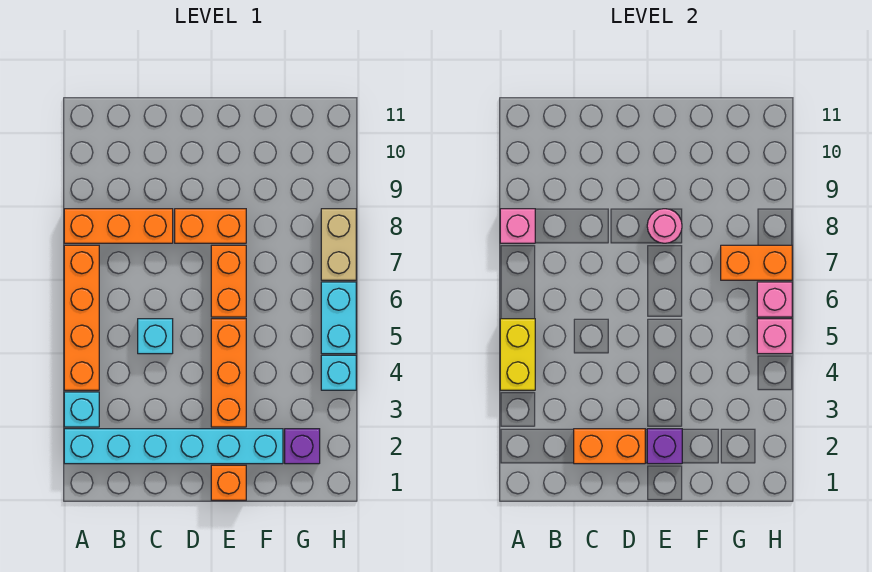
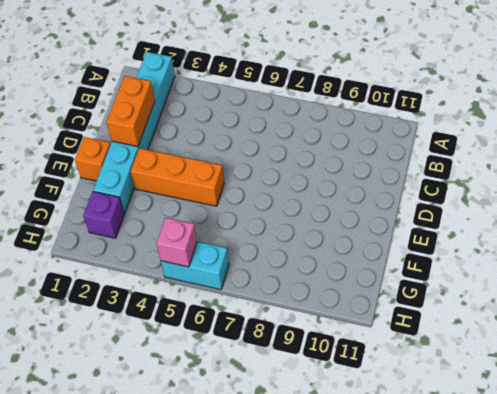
none -> cyan brick A3 level 1
none -> orange brick A4:A7 level 1
none -> orange brick A8:C8 level 1

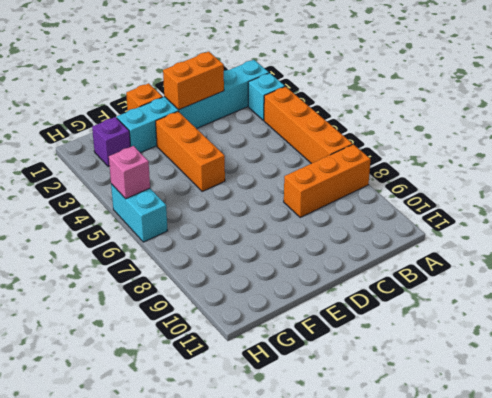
none -> cyan brick C5 level 1
none -> orange brick D8:E8 level 1
none -> orange brick E6:E7 level 1

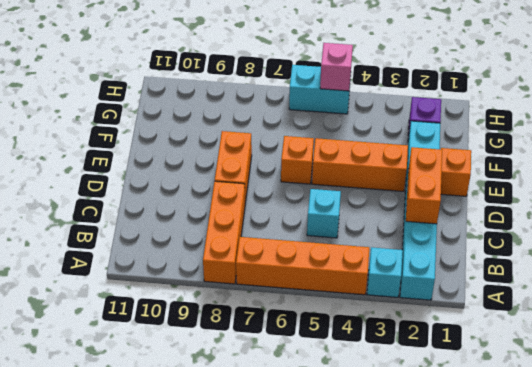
orange brick E6 level 1 -> orange brick E6:E7 level 1
none -> cyan brick H4 level 1
none -> tan brick H7:H8 level 1
none -> yellow brick A4:A5 level 2

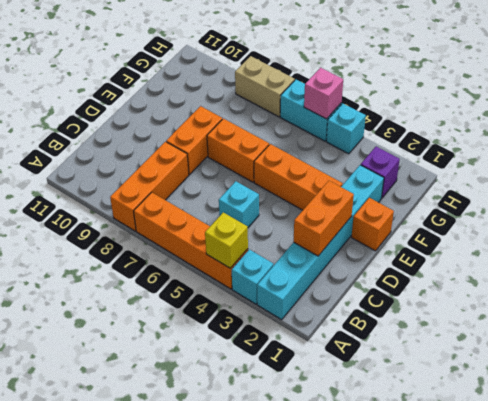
yellow brick A4 level 2 -> yellow brick A4:A5 level 2
none -> pink brick A8 level 2
none -> purple brick E2 level 2
none -> pink round brick E8 level 2

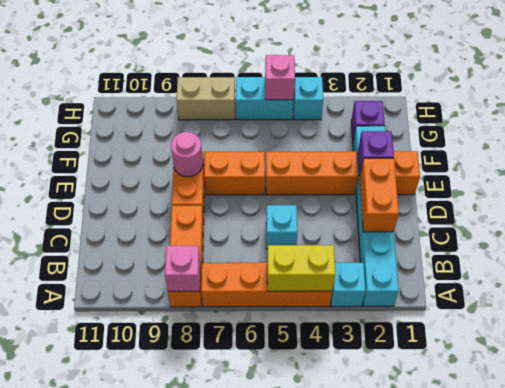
none -> orange brick G7:H7 level 2
none -> pink brick H6 level 2

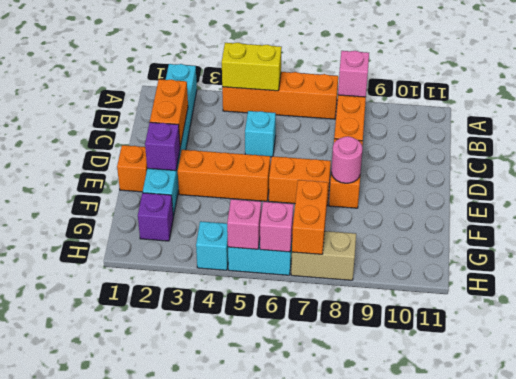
none -> cyan brick A3 level 1

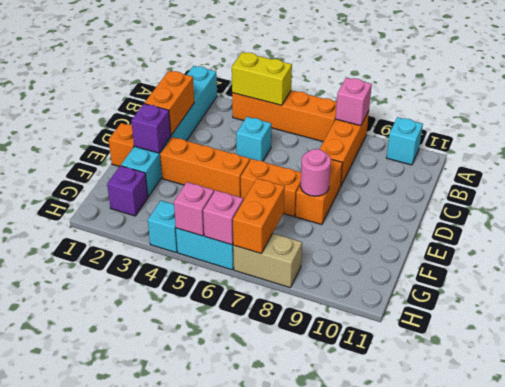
cyan brick A10 level 1 -> cyan brick A3 level 1

